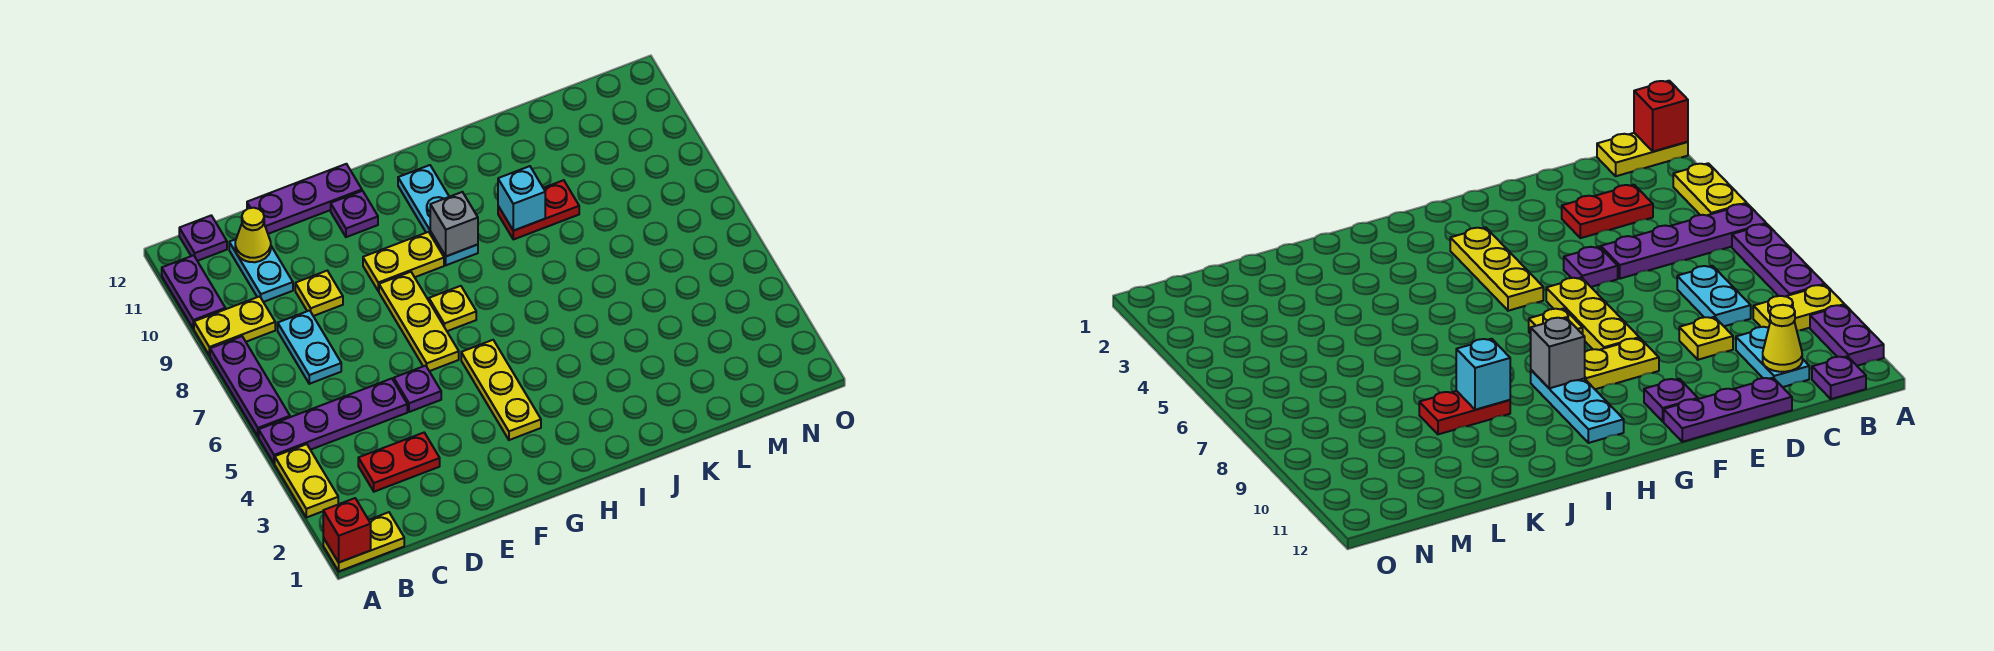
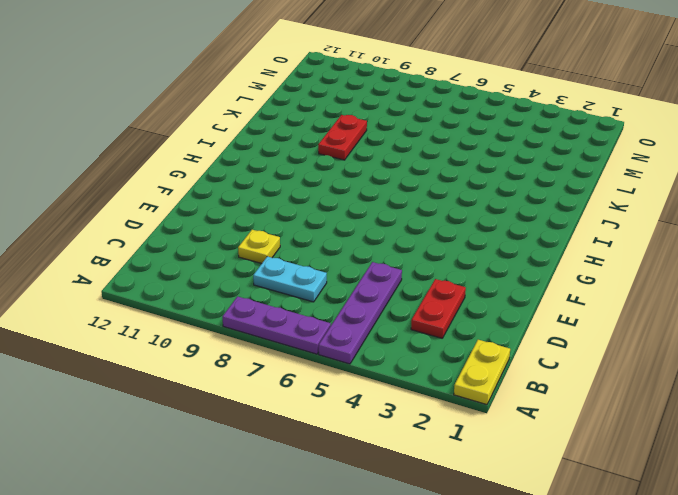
none -> yellow plate A3:A4 level 1
none -> yellow plate A9:B9 level 1
none -> purple plate A10:A11 level 1

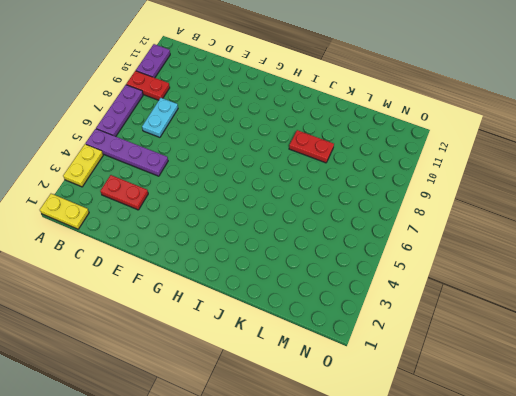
red plate A9:B9 level 1 -> yellow plate A9:B9 level 1
none -> purple plate B12 level 1
none -> cyan plate C10:C11 level 1
none -> yellow plate D9 level 1

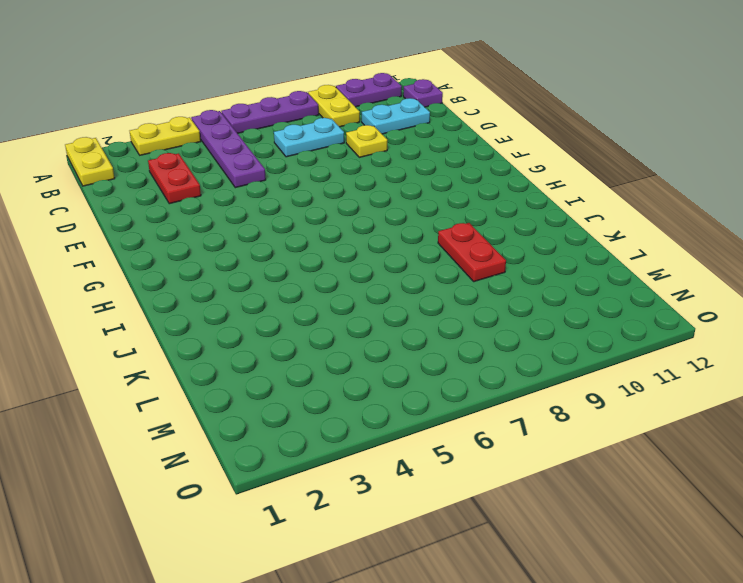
none -> purple plate D12:F12 level 1
none -> purple plate E5 level 1
none -> yellow plate F6:F8 level 1

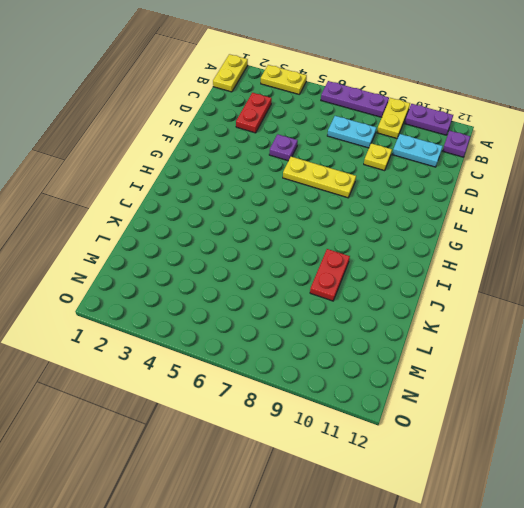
none -> purple plate A5:D5 level 1
none -> purple plate D12:F12 level 1
none -> yellow plate F9:G9 level 1

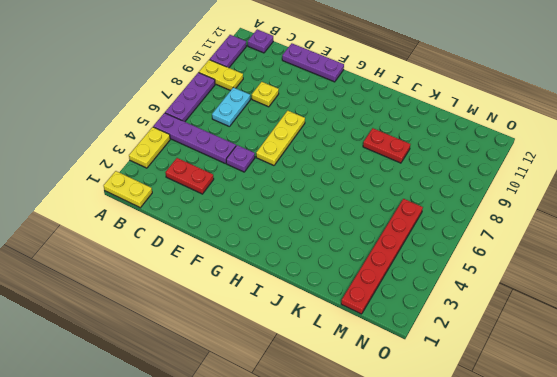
red plate M1:M6 level 1 -> none
none -> cyan plate C10:C11 level 1
none -> yellow plate F9:G9 level 1
none -> purple plate F11 level 1

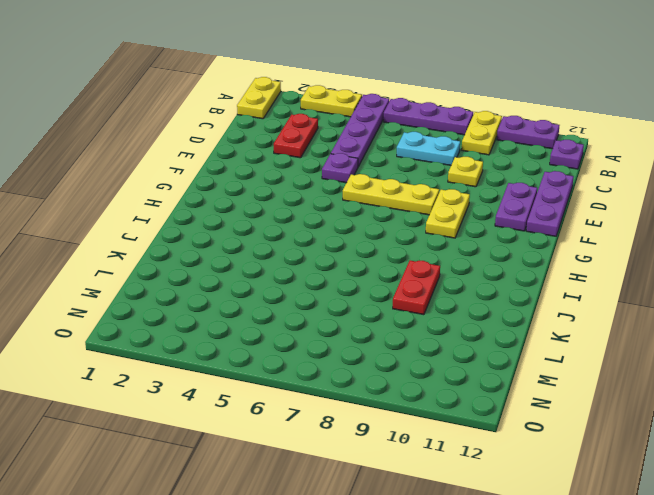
purple plate E11:F11 level 1 -> purple plate F11 level 1
none -> cyan plate C10:C11 level 1
none -> yellow plate G3:G5 level 1
none -> yellow plate G7 level 1

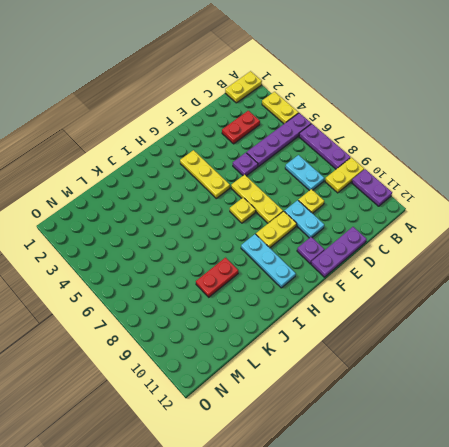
cyan plate E9:E10 level 1 -> cyan plate C10:C11 level 1
none -> purple plate B12 level 1
none -> red brick A1 level 2
none -> yellow cone C11 level 2

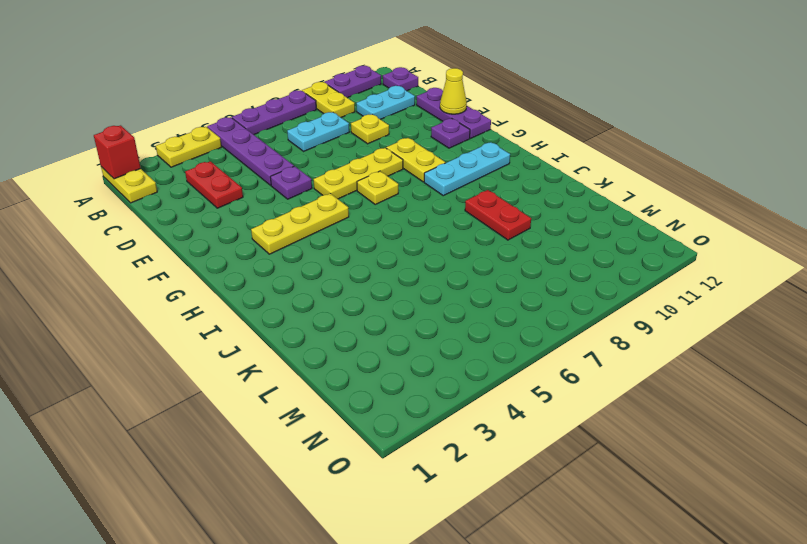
yellow cone E12 level 2 -> yellow cone C11 level 2
none -> grey brick H9 level 2
none -> cyan brick J9 level 2

